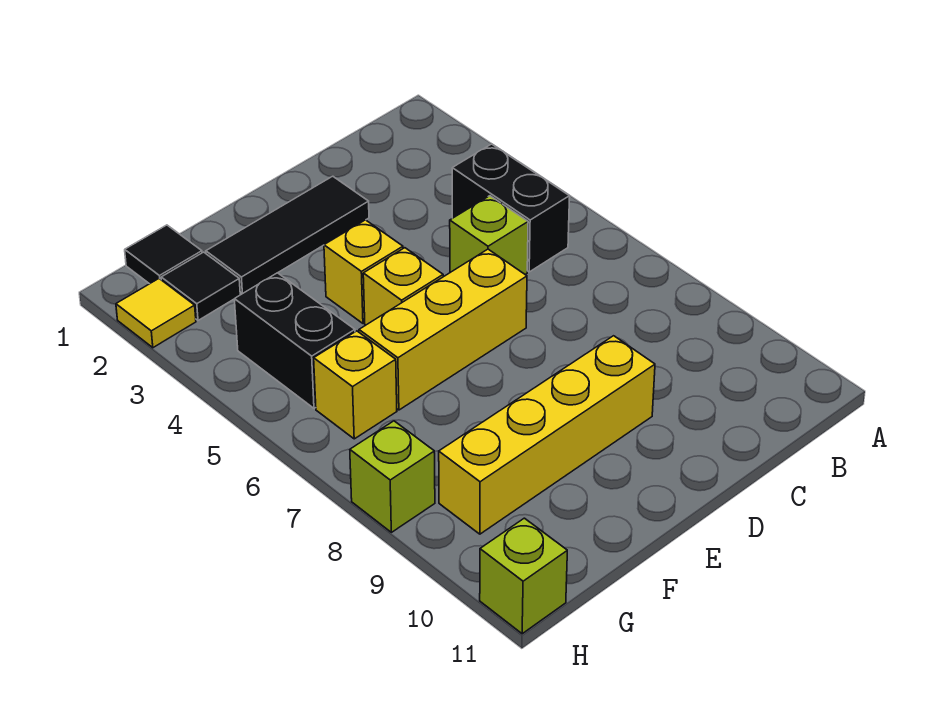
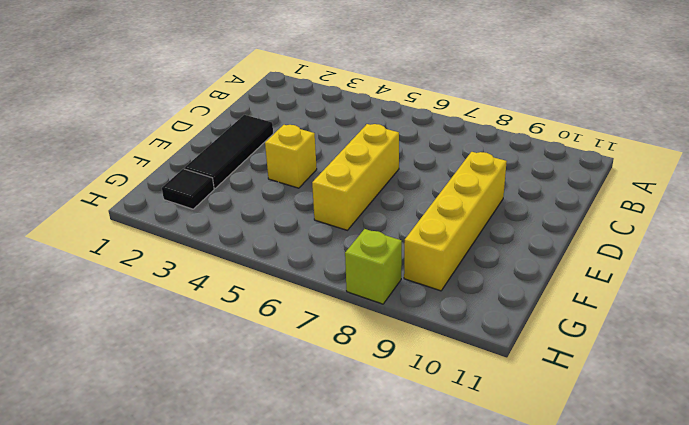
none -> black brick B4:B5 level 1
none -> lime brick C5 level 1
none -> yellow brick E5 level 1

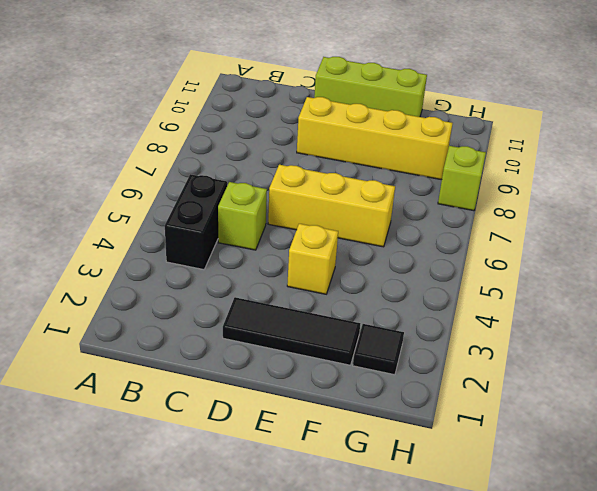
lime brick D11:F11 level 1 -> none
none -> yellow brick E5 level 1
none -> black tile G1 level 1
none -> black brick G4:G5 level 1

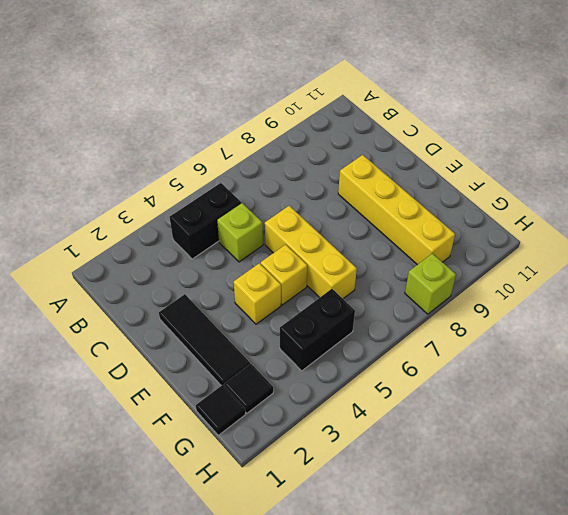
none -> yellow brick G6 level 1
none -> yellow tile H2 level 1
none -> lime brick H11 level 1

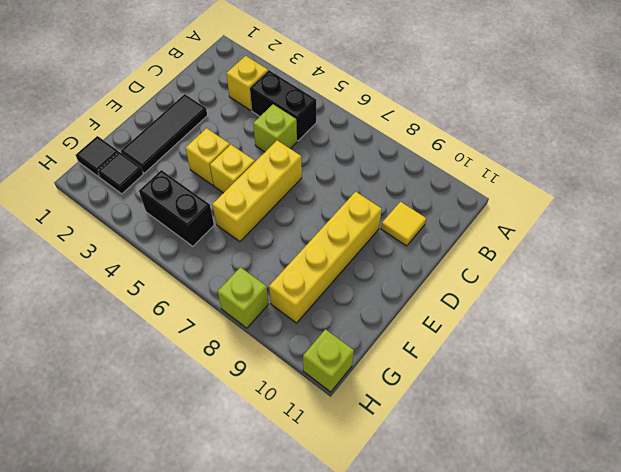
yellow brick B3 level 1 -> yellow brick G6 level 1
yellow tile C10 level 1 -> yellow tile H2 level 1

